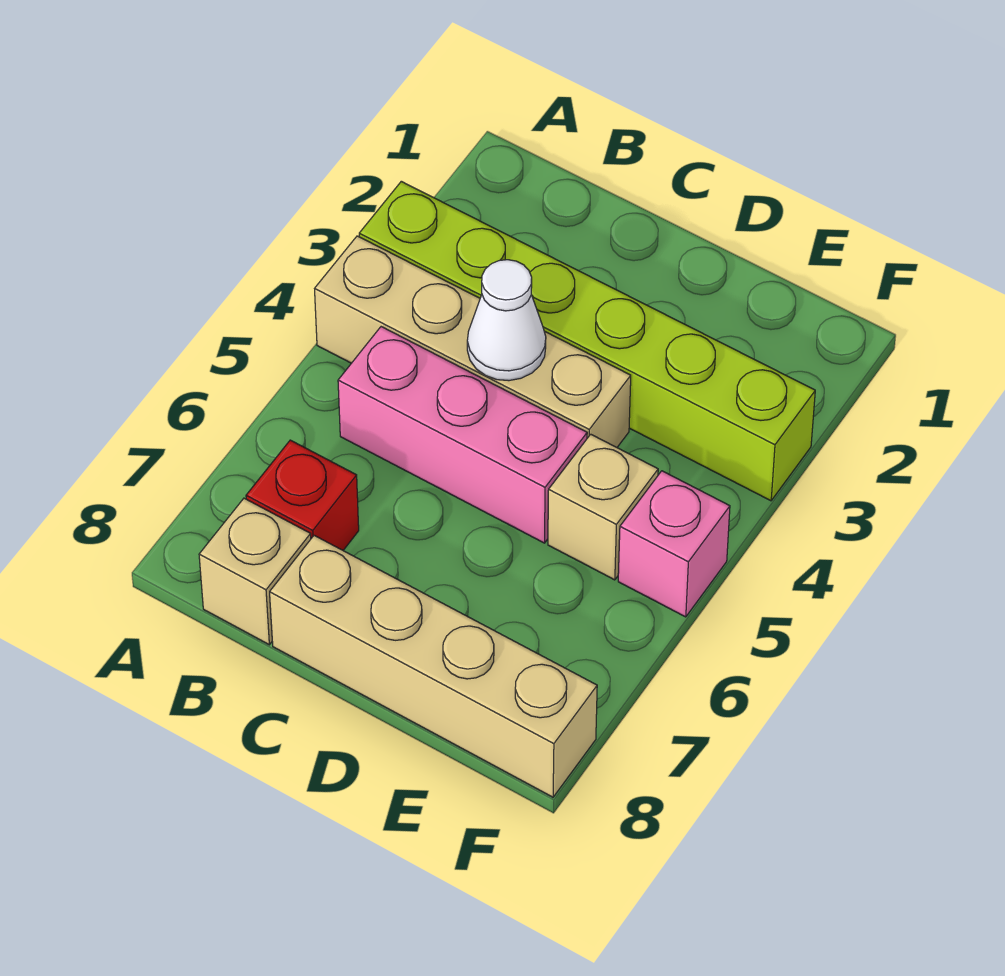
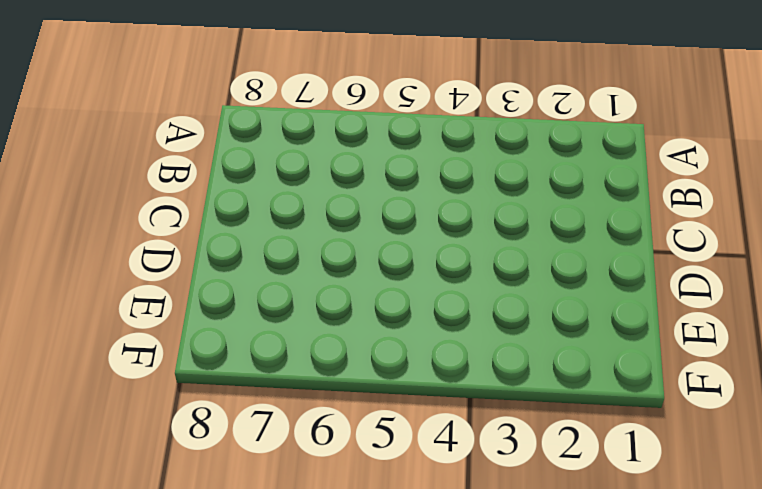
none -> lime brick A3:F3 level 1
none -> tan brick A4:D4 level 1

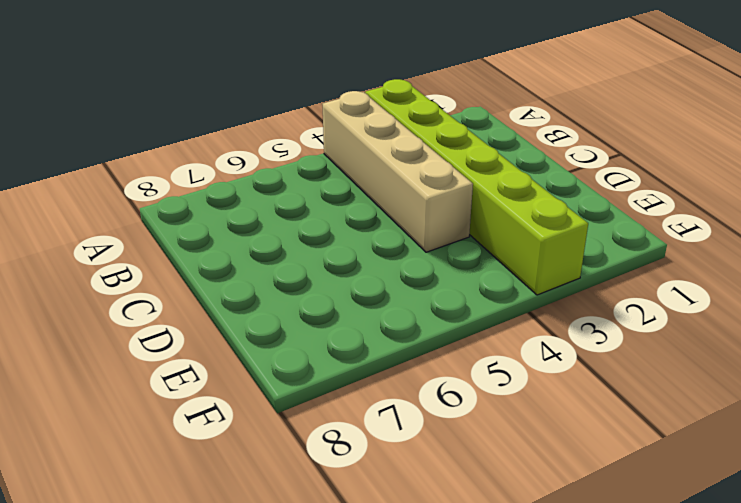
none -> pink brick B5:D5 level 1
none -> red brick B7 level 1

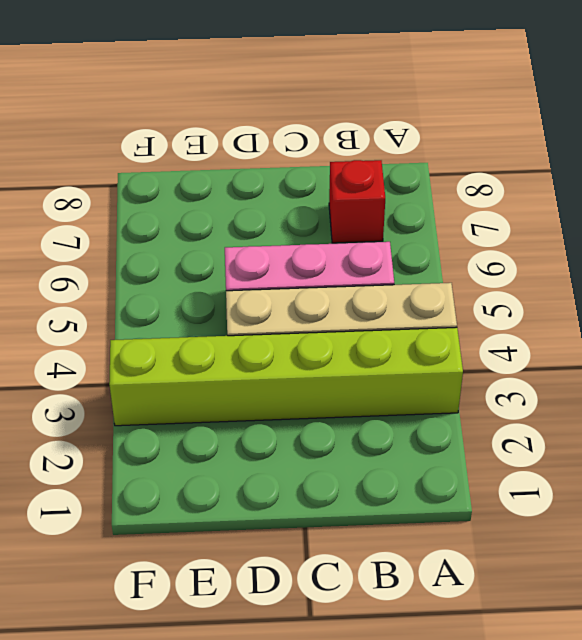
none -> tan brick B8 level 1
none -> tan brick C8:F8 level 1

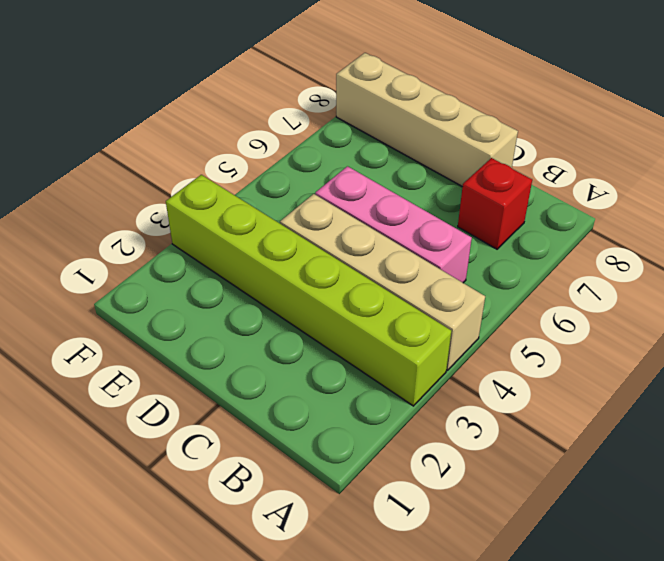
none -> tan brick B8 level 1
none -> tan brick E5 level 1

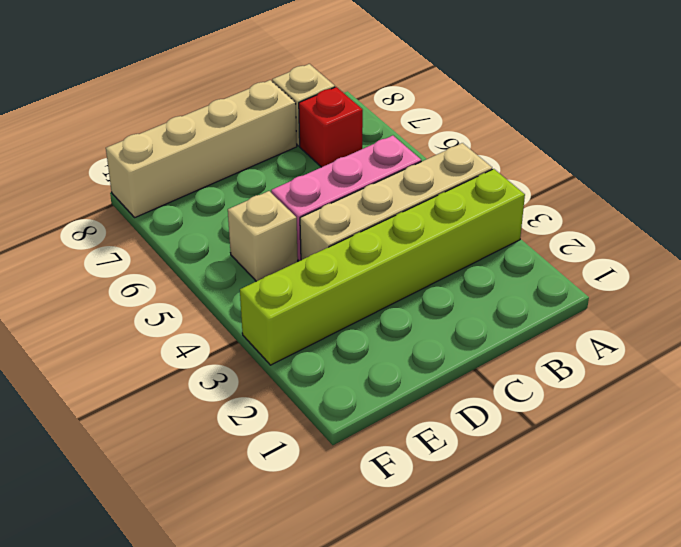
none -> pink brick F5 level 1
none -> white cone C4 level 2

